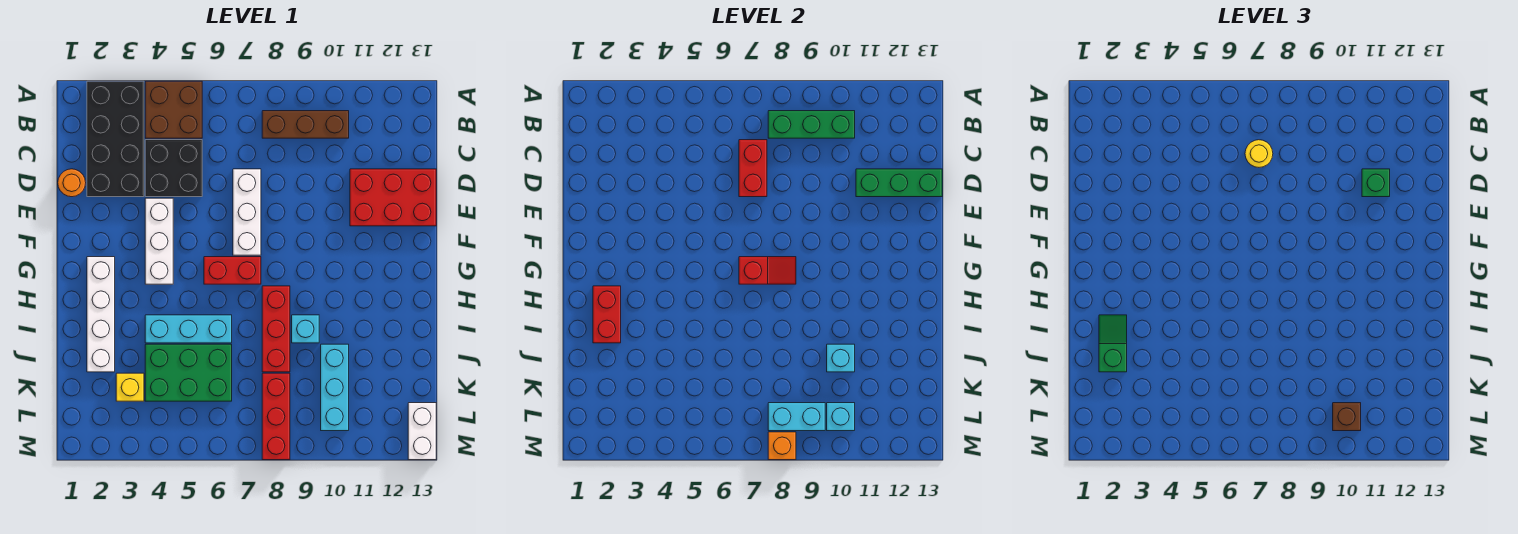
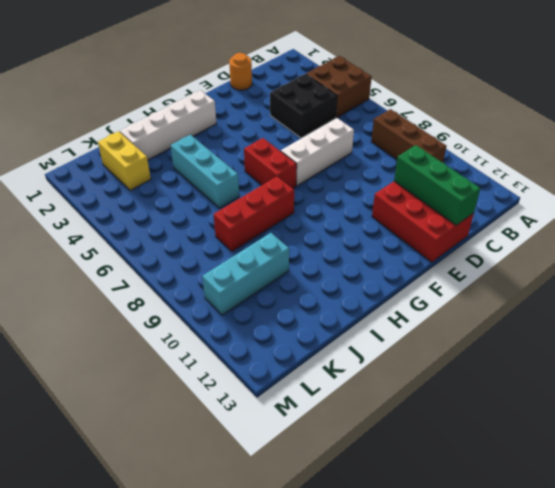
yellow brick K2:K3 level 1 -> yellow brick K3 level 1
none -> black brick A2:D3 level 1
none -> white brick E4:G4 level 1
none -> cyan brick I9 level 1
none -> green brick J4:K6 level 1

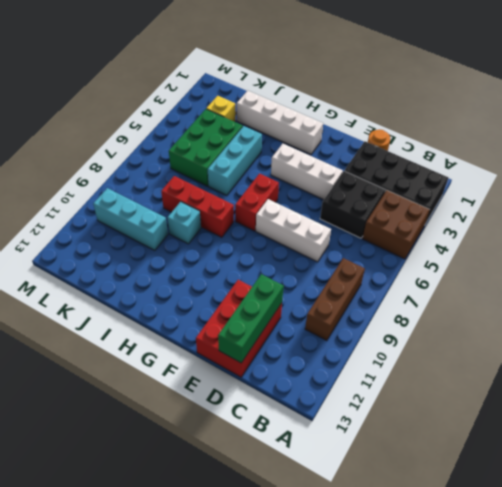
none -> red brick K8:M8 level 1
none -> white brick L13:M13 level 1
none -> green brick B8:B10 level 2
none -> red brick C7:D7 level 2

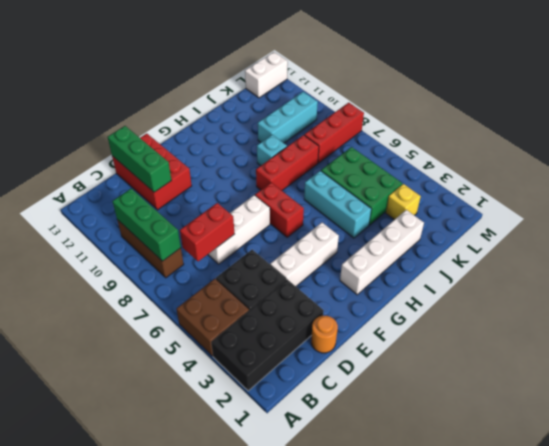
none -> red slope G7:G8 level 2 top 7
none -> red brick H2:I2 level 2
none -> cyan brick J10 level 2
none -> cyan brick L8:L9 level 2

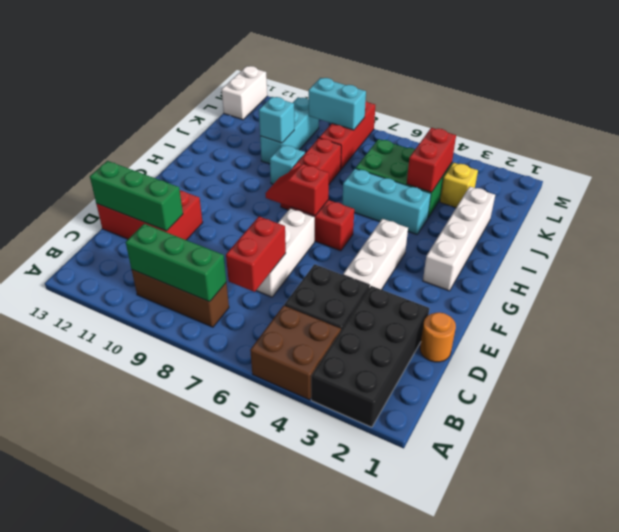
red brick J4:K4 level 2 -> red brick H2:I2 level 2
none -> cyan brick L10 level 2
none -> orange brick M8 level 2
none -> yellow round brick C7 level 3
none -> green brick D11 level 3

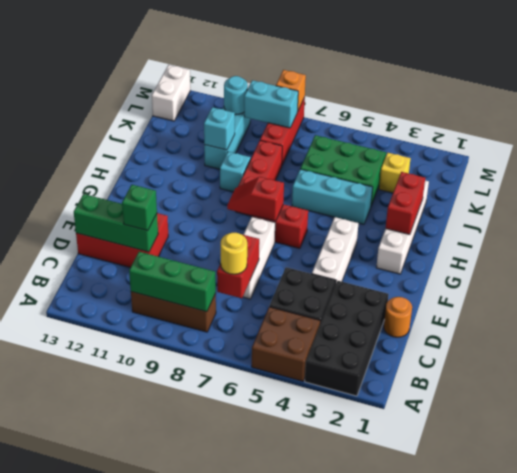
cyan round brick L10 level 2 -> cyan brick L10 level 2
none -> green slope I2:J2 level 3 top J
none -> brown brick L10 level 3

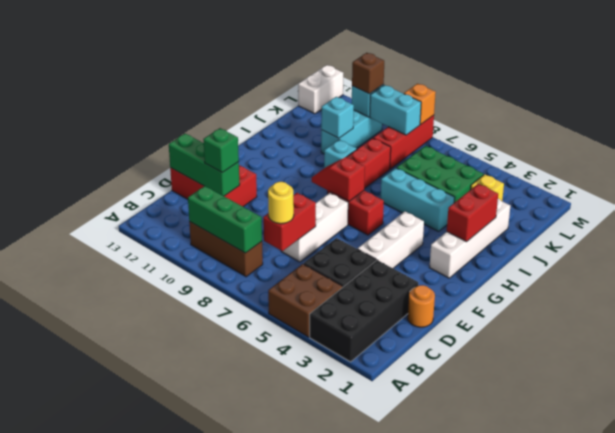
none -> green slope I2:J2 level 3 top J

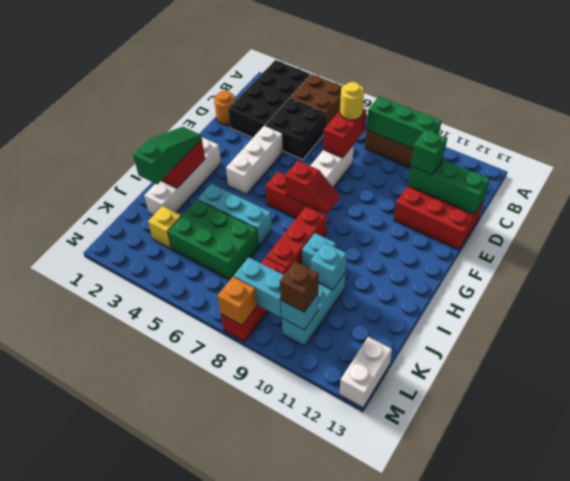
green slope H2:J2 level 3 top J -> green slope I2:J2 level 3 top J

